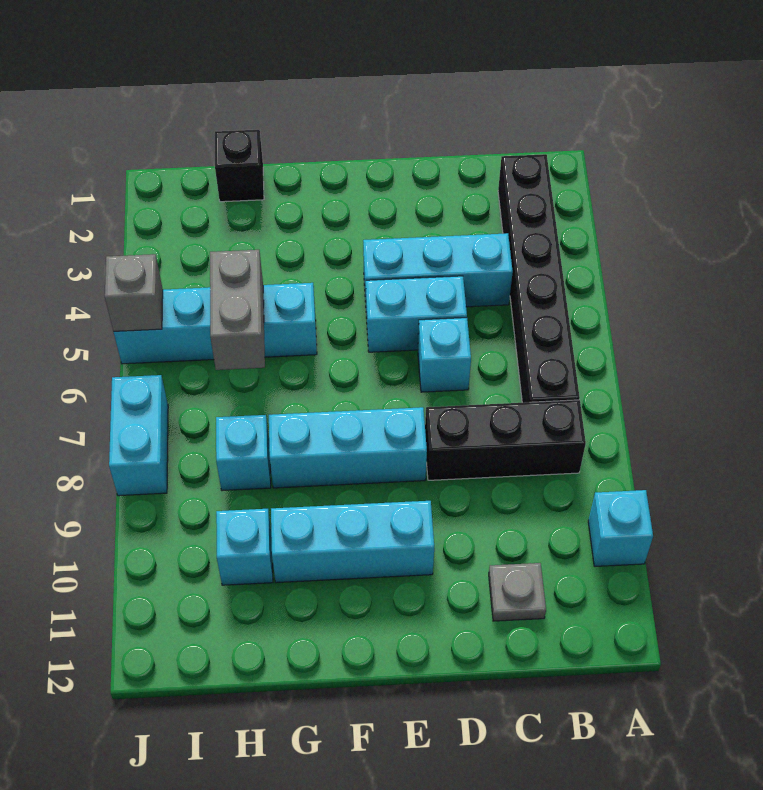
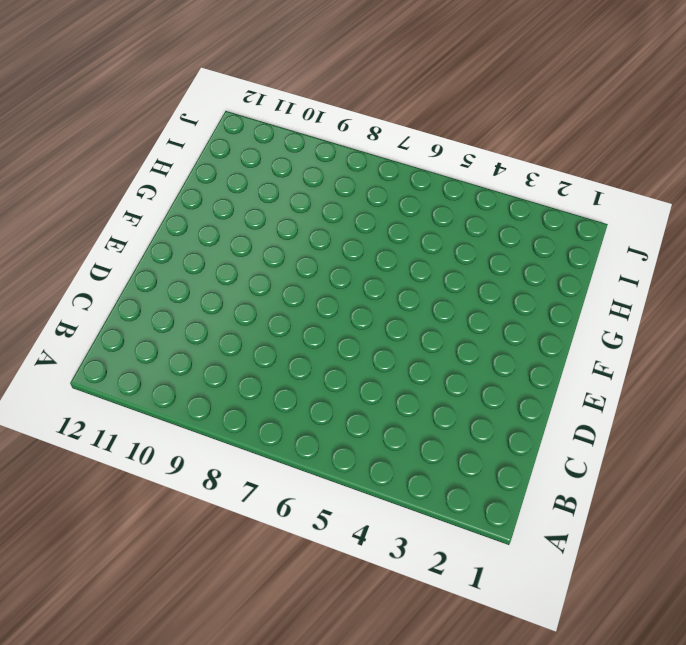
none -> cyan brick A10 level 1
none -> black brick B2:B7 level 1
none -> black brick B8:D8 level 1

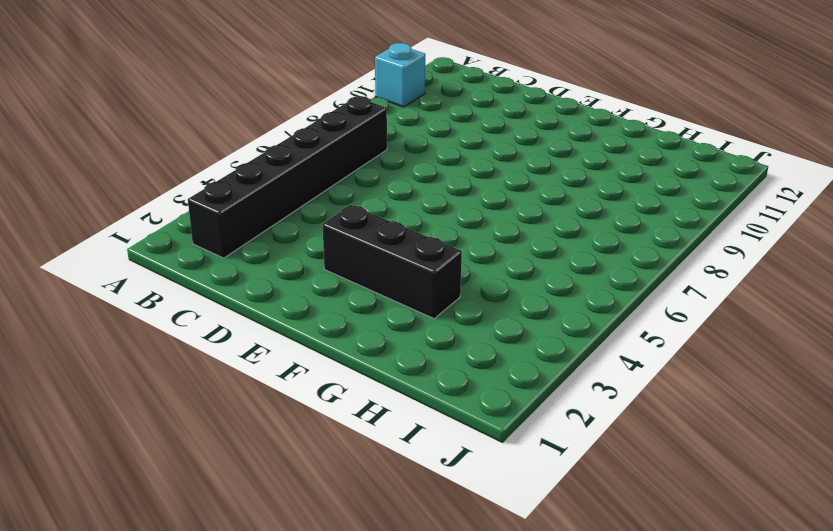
black brick E3:G3 level 1 -> black brick B8:D8 level 1
none -> cyan brick C4:E4 level 1
none -> grey plate C11 level 1
none -> cyan brick D5:E5 level 1

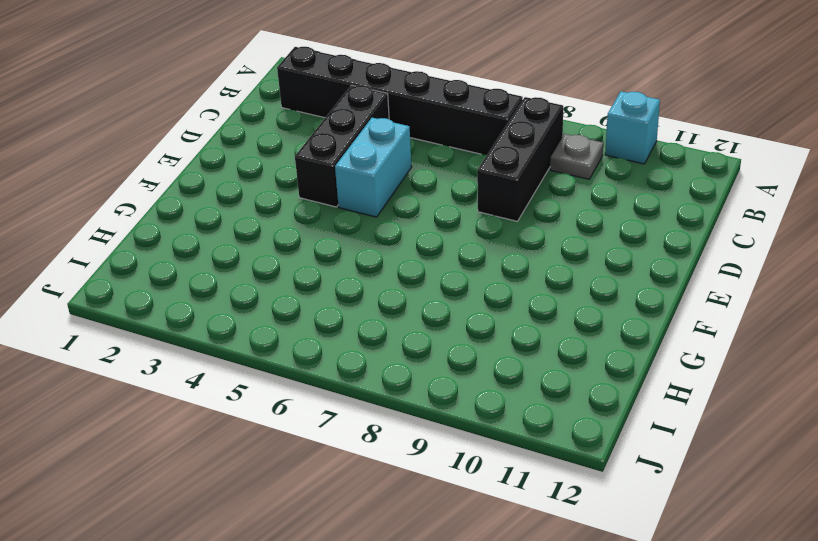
grey plate B9 level 1 -> grey plate C11 level 1
black brick C4:E4 level 1 -> cyan brick C4:E4 level 1
none -> cyan brick D6 level 1
none -> cyan brick E8:G8 level 1
none -> cyan brick E10:G10 level 1

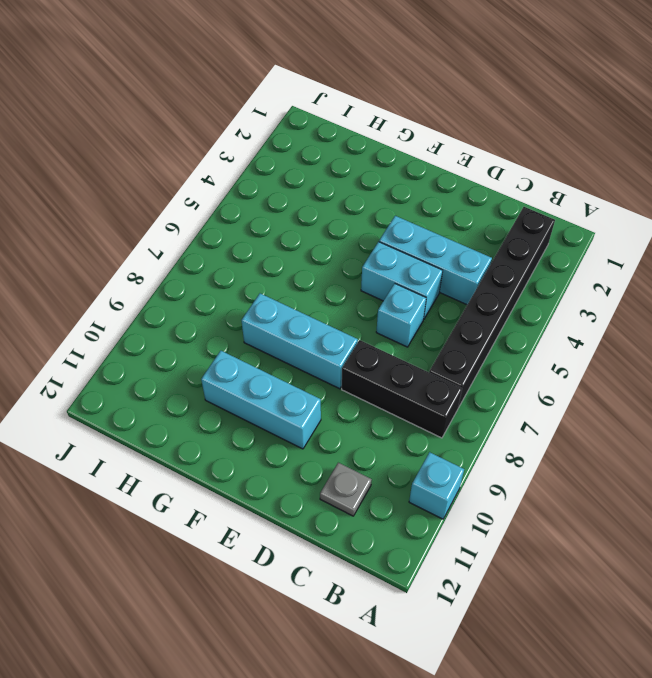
none -> cyan brick G5:J5 level 1
none -> black brick H1 level 1
none -> cyan brick H8 level 1

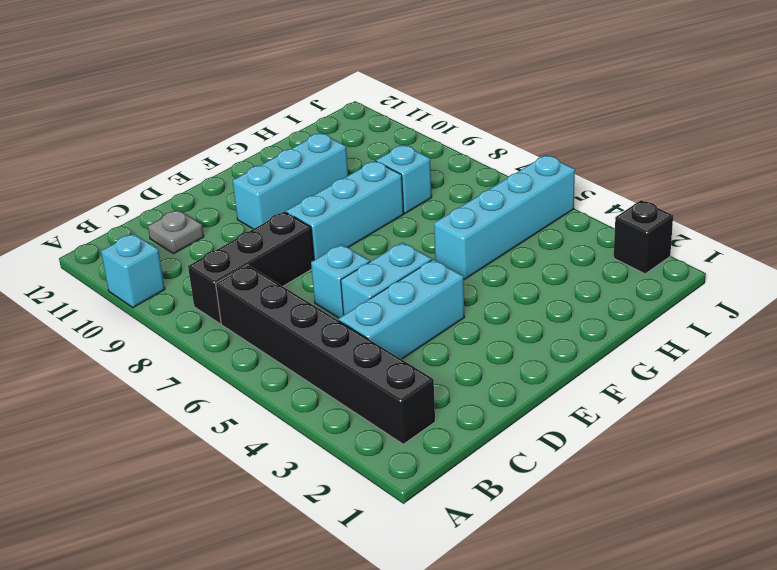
black brick J2 level 1 -> black brick H1 level 1
none -> cyan brick H10 level 1
none -> cyan brick J7:J8 level 1
none -> grey brick H5:H6 level 2

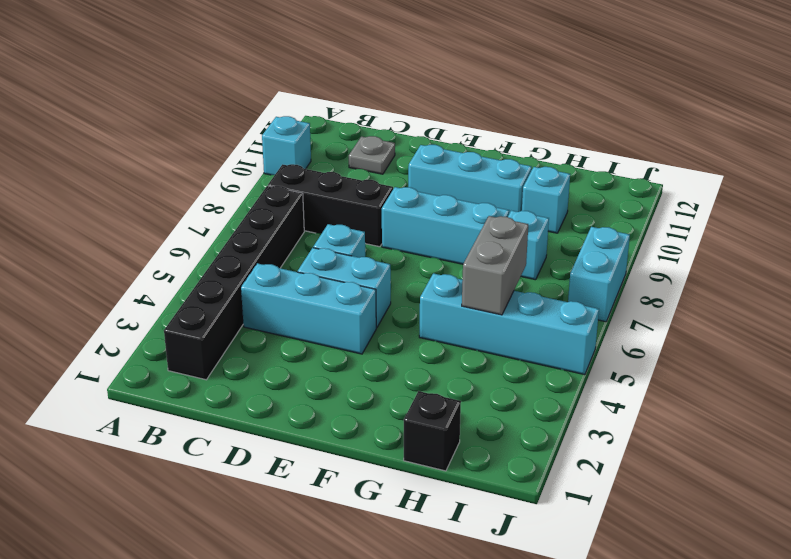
none -> grey brick J5 level 2

